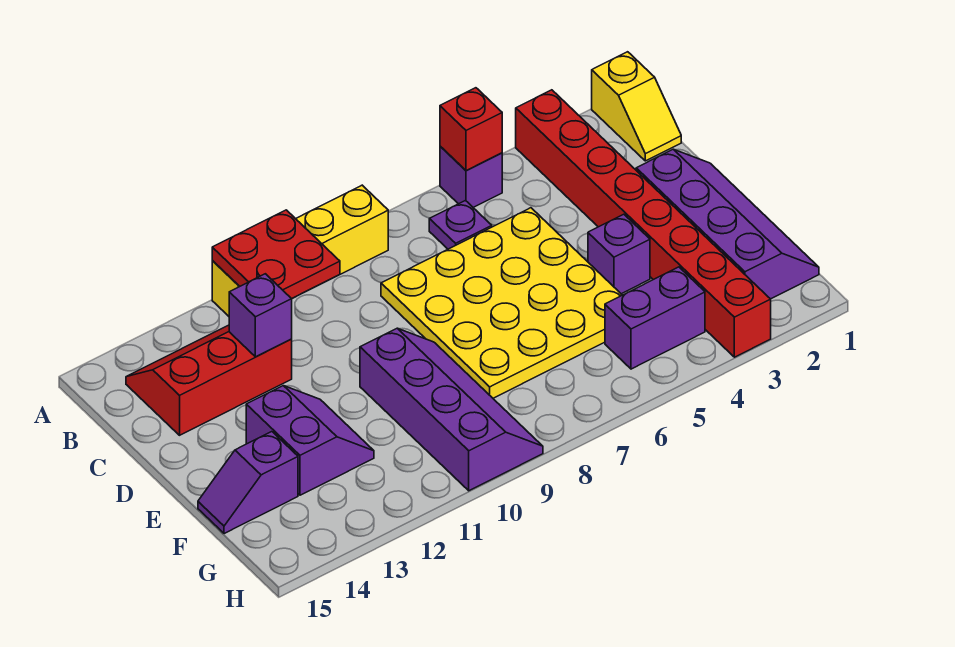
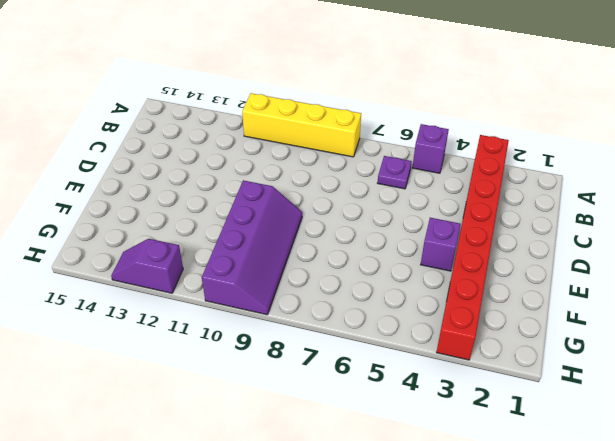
purple slope H12:H13 level 1 top 12 -> purple slope F14:F15 level 1 top 14
none -> yellow slope A1:B1 level 1 top A
none -> red slope B12:C14 level 1 top C
none -> yellow plate C5:F8 level 1

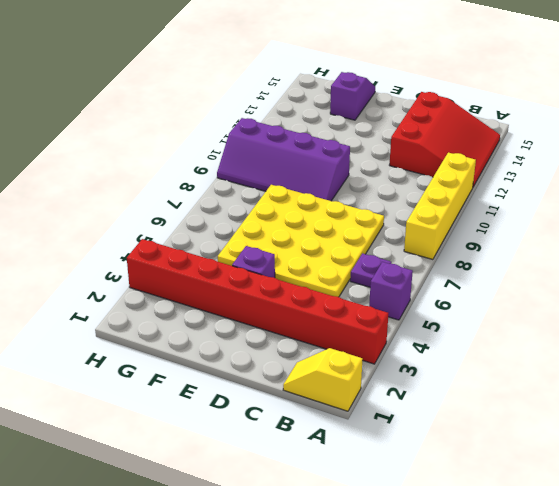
red slope A12:C14 level 1 top C -> red slope B12:C14 level 1 top C
none -> purple slope D1:G2 level 1 top 2
none -> purple slope E12:F13 level 1 top 13
none -> purple brick G4:G5 level 1

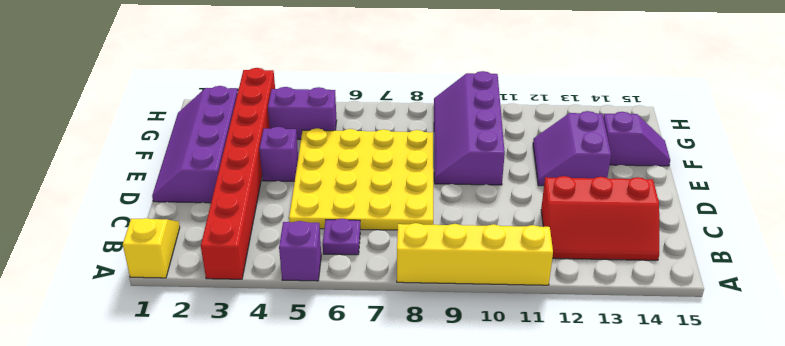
none -> red brick A5 level 2
none -> red plate A10:B11 level 2
none -> purple brick C12 level 2

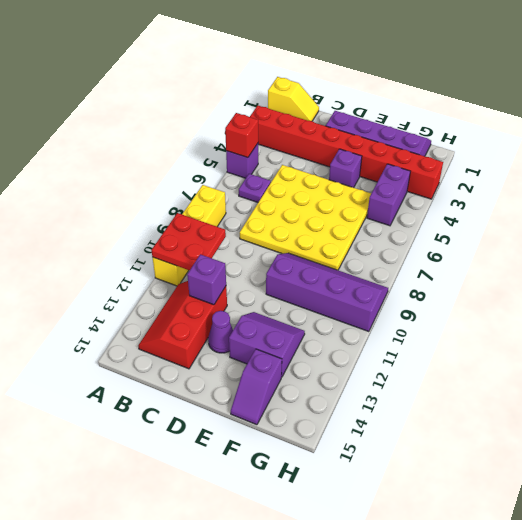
purple cone D13 level 1 -> none

